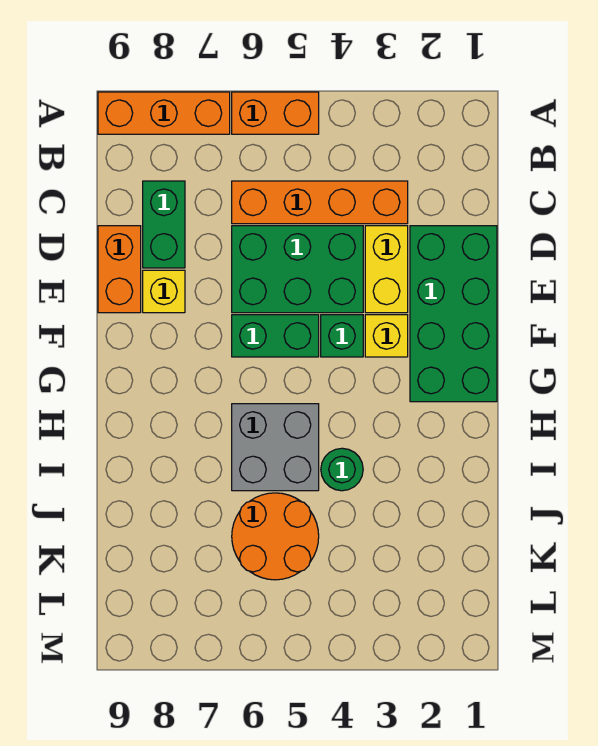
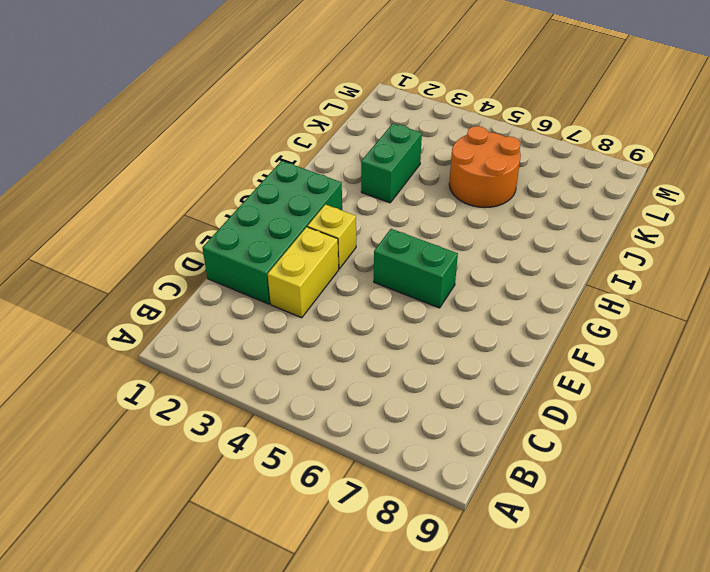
green brick I3:J3 level 1 -> green brick C8:D8 level 1
none -> orange brick A5:A6 level 1
none -> orange brick A7:A9 level 1
none -> orange brick C3:C6 level 1

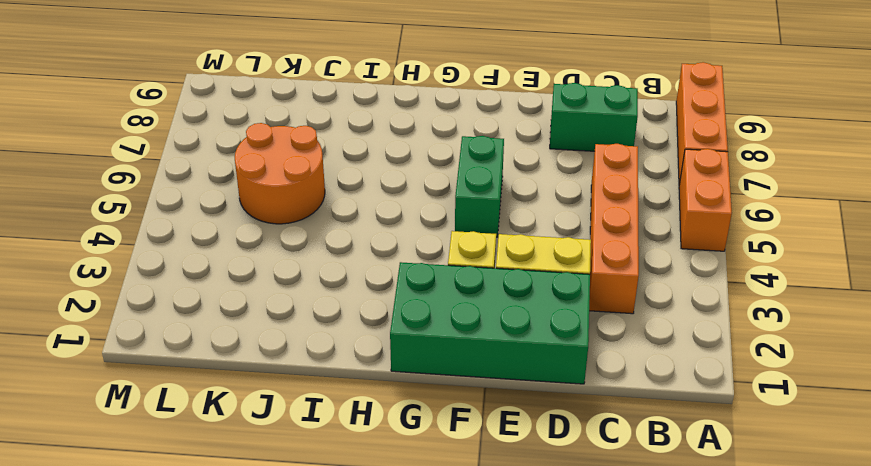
none -> green brick D4:E6 level 1
none -> orange brick D9:E9 level 1
none -> yellow brick E8 level 1

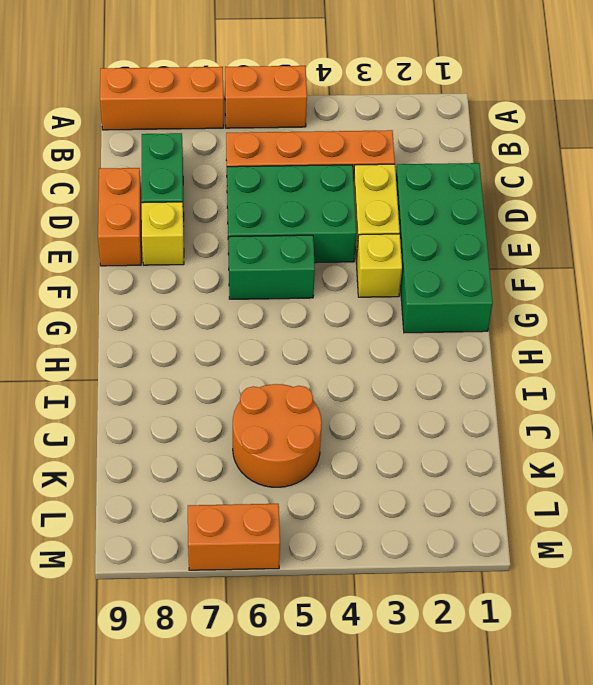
orange brick M6:M7 level 1 -> none
none -> green brick F4 level 1
none -> grey brick H5:I6 level 1
none -> green round brick I4 level 1

